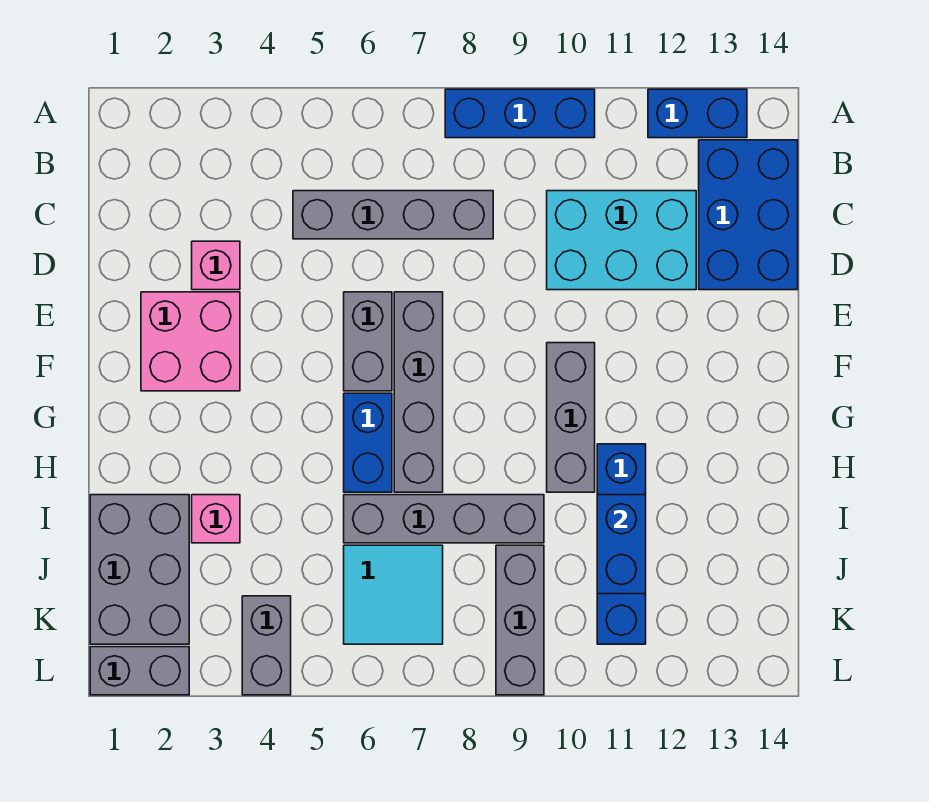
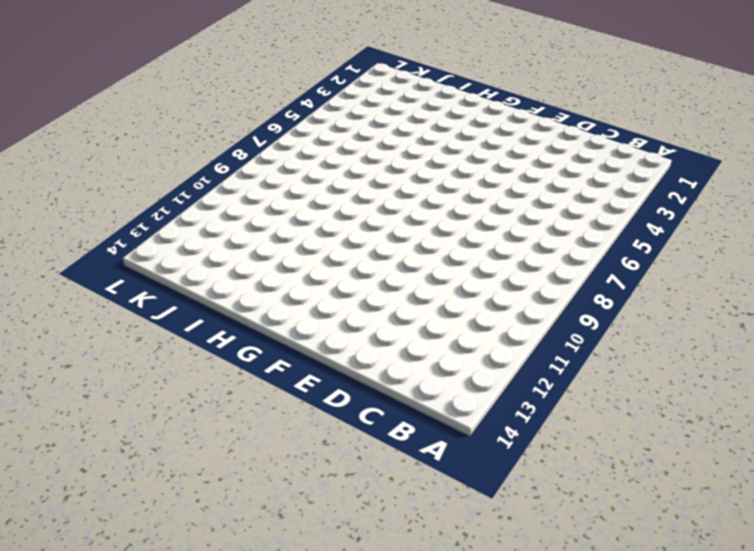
none -> blue brick A8:A10 level 1
none -> blue brick A12:A13 level 1
none -> blue brick B13:D14 level 1

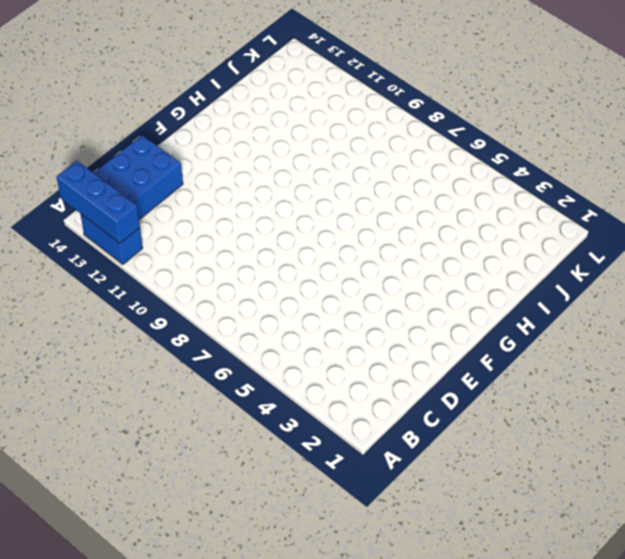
blue brick A12:A14 level 2 -> blue brick A8:A10 level 1
none -> grey brick C5:C8 level 1
none -> cyan brick C10:D12 level 1
none -> pink brick D3 level 1

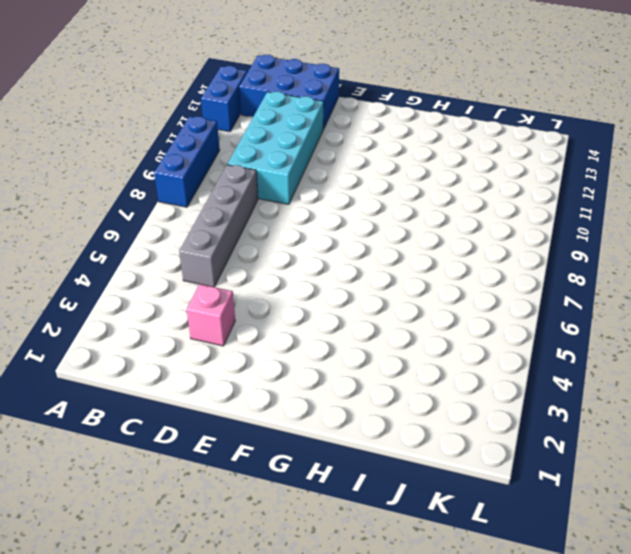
cyan brick C9:D12 level 1 -> cyan brick C10:D12 level 1
none -> pink brick E2:F3 level 1
none -> grey brick E6:F6 level 1
none -> grey brick E7:H7 level 1

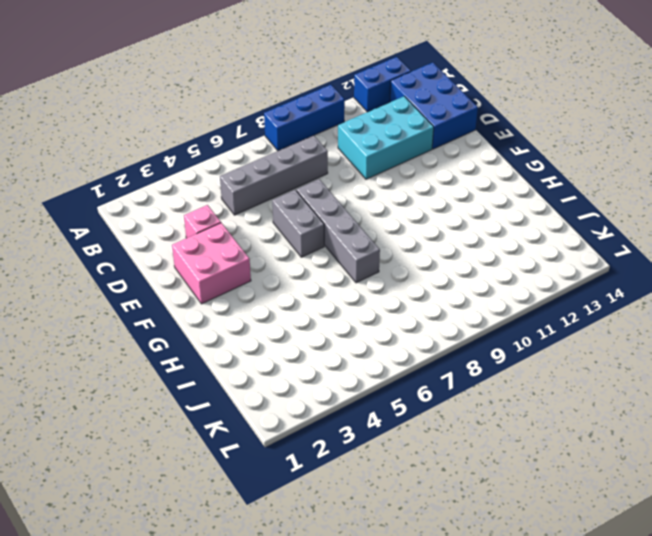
none -> grey brick F10:H10 level 1
none -> blue brick G6:H6 level 1
none -> blue brick H11:K11 level 1

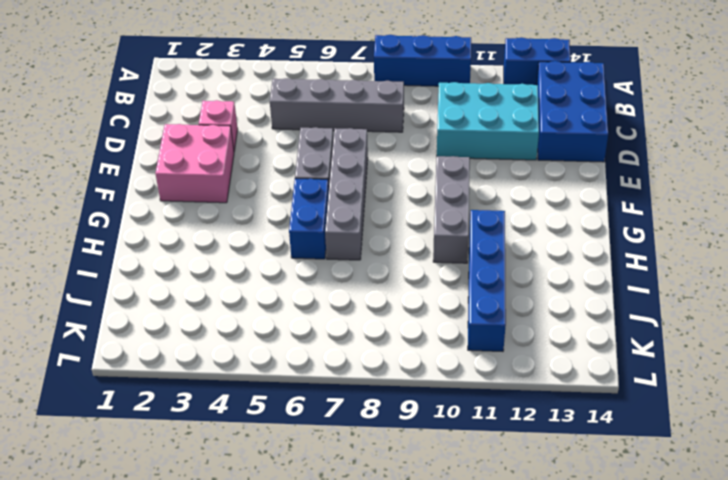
none -> grey brick I1:K2 level 1
none -> pink brick I3 level 1
none -> grey brick I6:I9 level 1

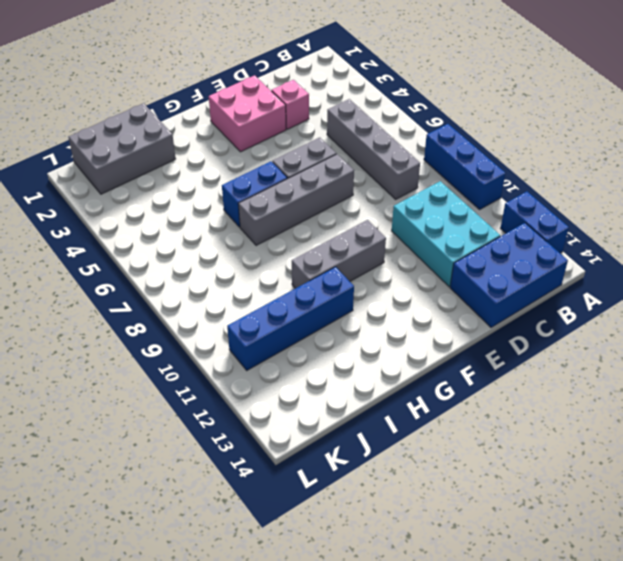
none -> pink brick I3 level 1
none -> grey brick I6:I9 level 1
none -> cyan tile J6:K7 level 1

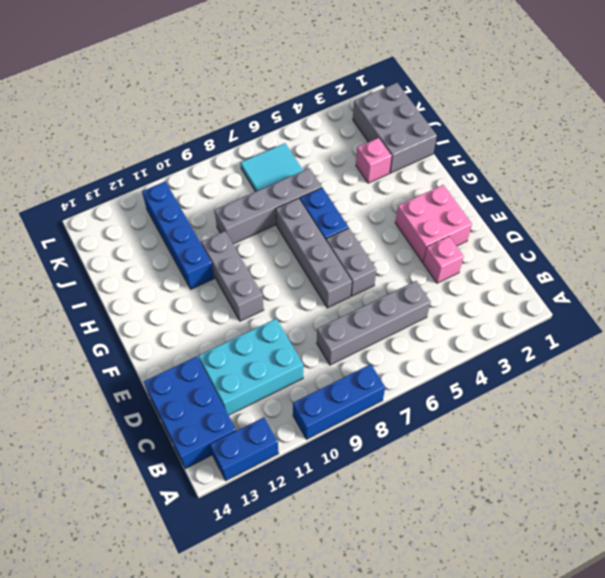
none -> grey brick J9:L9 level 1
none -> grey brick K4:L4 level 1
none -> grey brick L1:L2 level 1

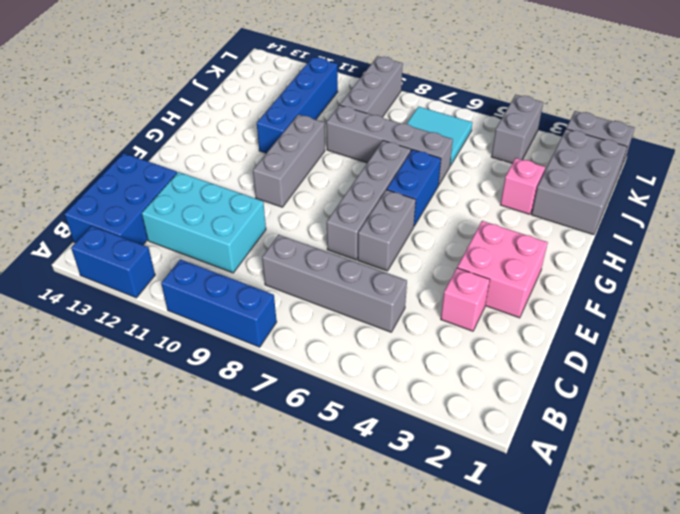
none -> blue brick I11:J11 level 2

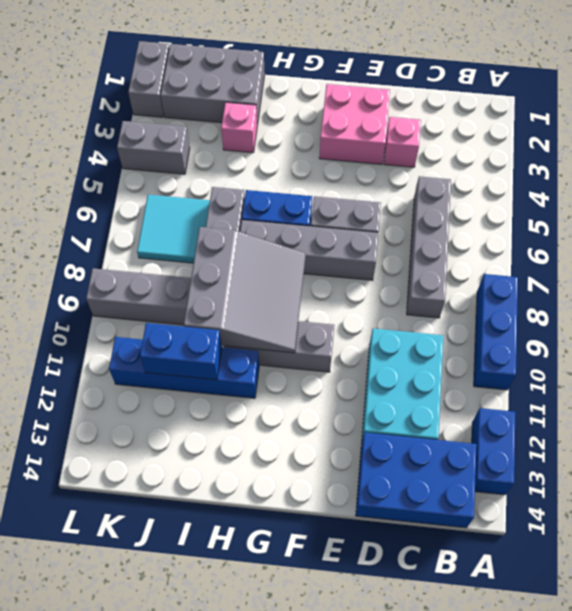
grey slope G8:I10 level 2 top I -> none

